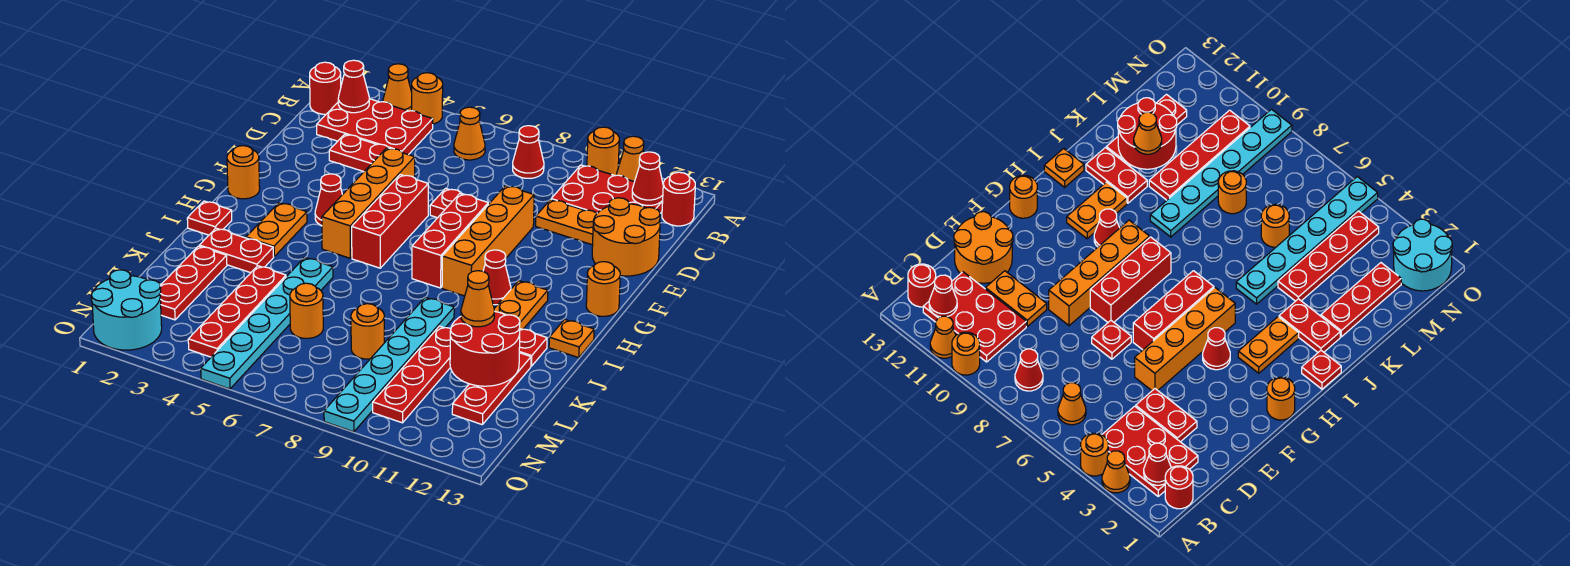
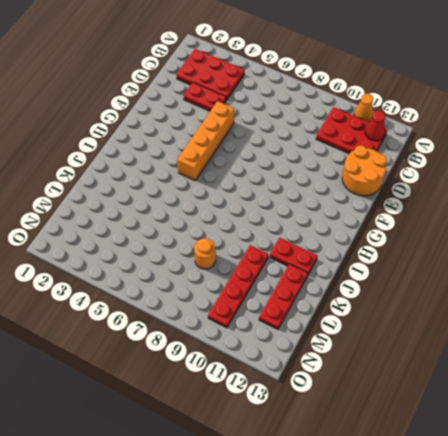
none -> orange cone A3 level 1
none -> orange round brick A4 level 1
none -> orange round brick A10 level 1
none -> red round brick B1 level 1

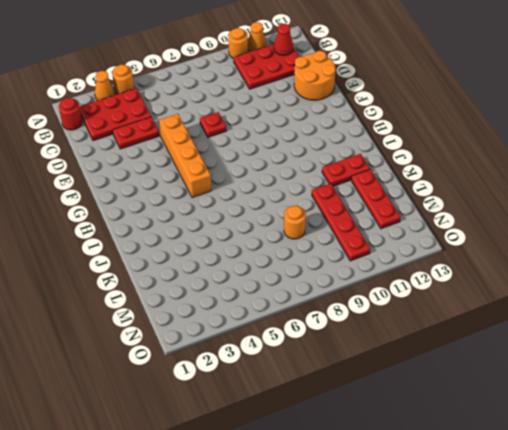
none -> orange cone B6 level 1
none -> red cone B8 level 1
none -> red round brick B13 level 1
none -> orange plate D10:D11 level 1

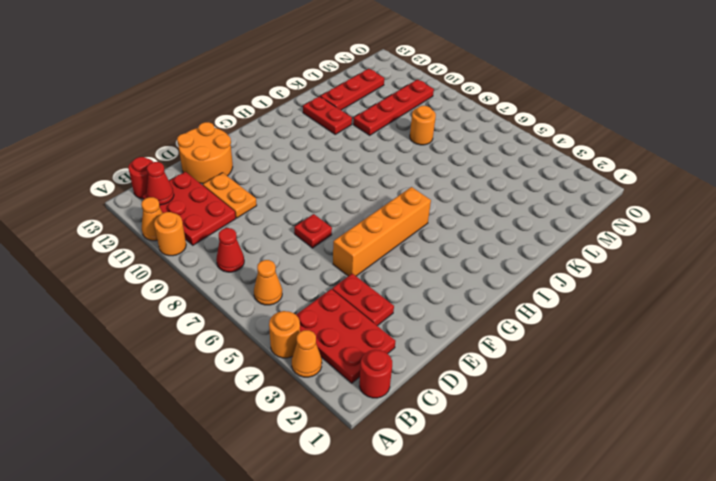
none -> orange brick E9:H9 level 1
none -> red brick F6:H6 level 1
none -> red brick F8:H8 level 1
none -> orange round brick G1 level 1

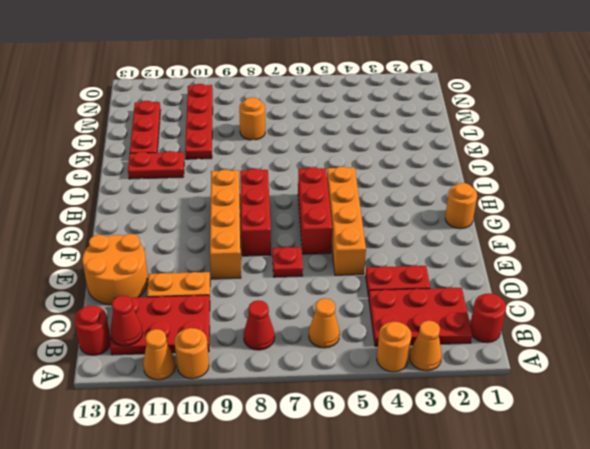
none -> red cone G4 level 1
none -> orange round brick G13 level 1
none -> orange plate H3:I3 level 1
none -> red cone H10 level 1

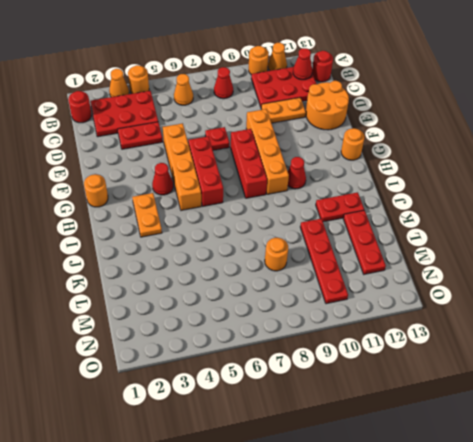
none -> orange plate H11:I11 level 1
none -> red plate I1 level 1
none -> orange plate I13 level 1
none -> red plate J2:J3 level 1

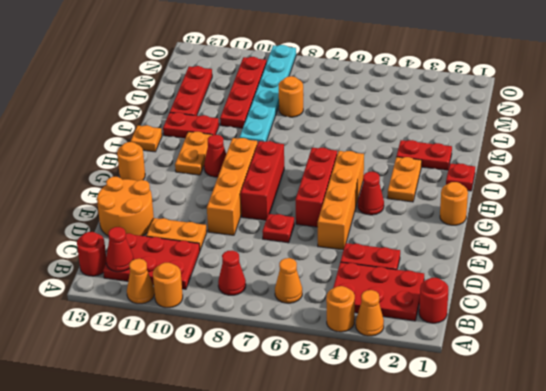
none -> cyan plate J5:O5 level 1
none -> red plate K2:M2 level 1
none -> red plate K4:N4 level 1
none -> orange round brick L6 level 1

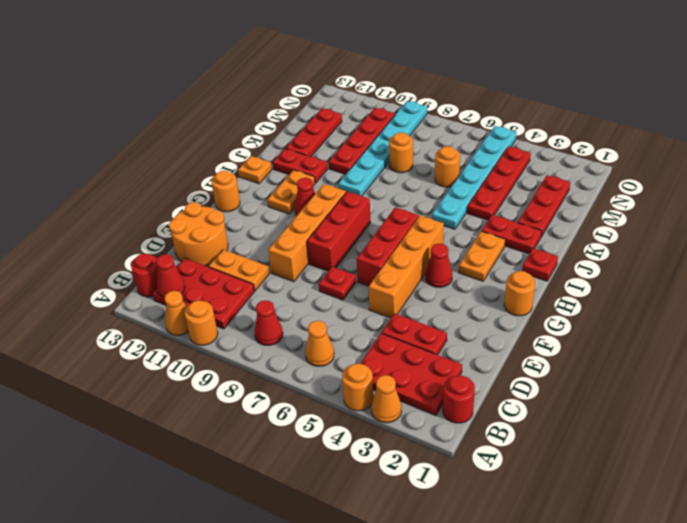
none -> cyan round brick N1:O2 level 1
none -> red cone B2 level 2
none -> red round brick K11:L12 level 2
none -> orange cone K11 level 3

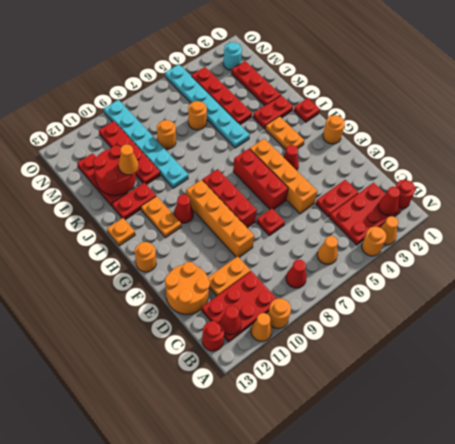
cyan round brick N2 level 1 -> cyan round brick N1:O2 level 1

